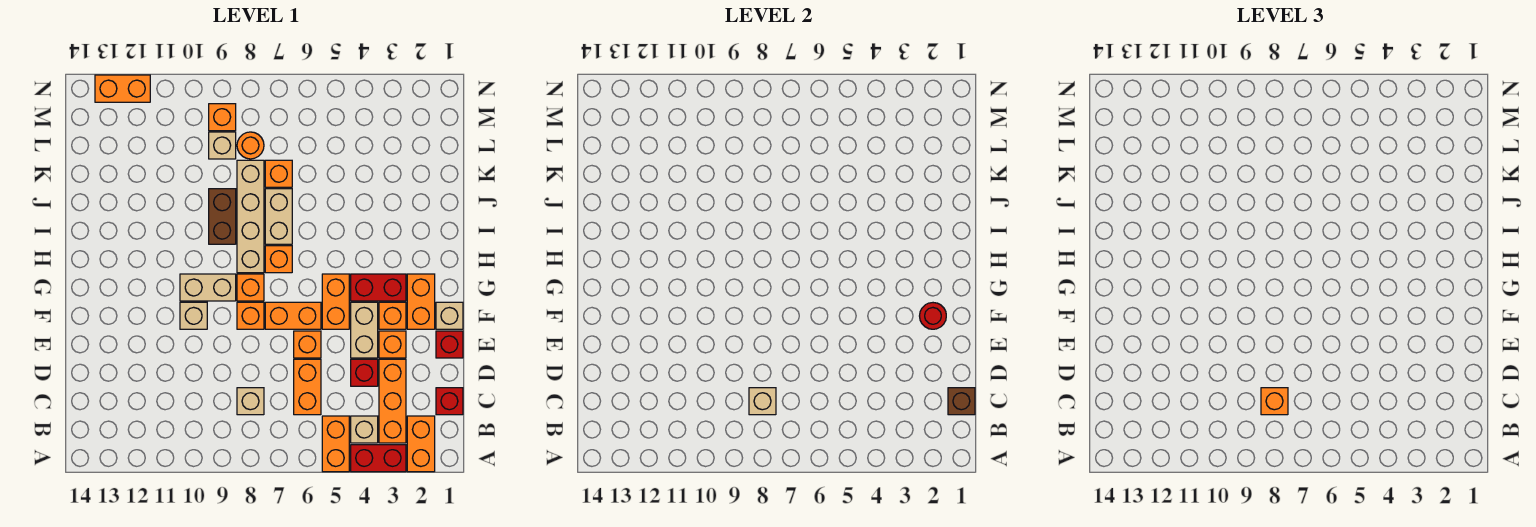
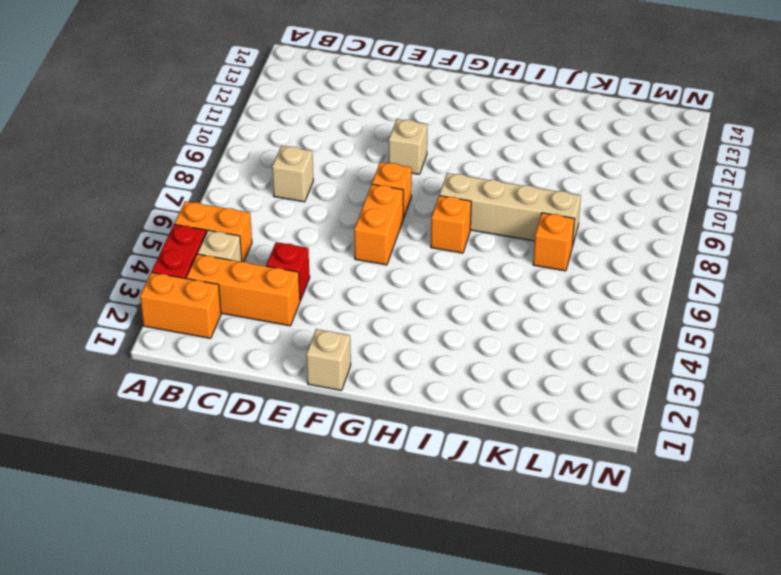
none -> red brick C1 level 1
none -> orange brick C6:D6 level 1
none -> red brick E1 level 1
none -> orange brick E3 level 1

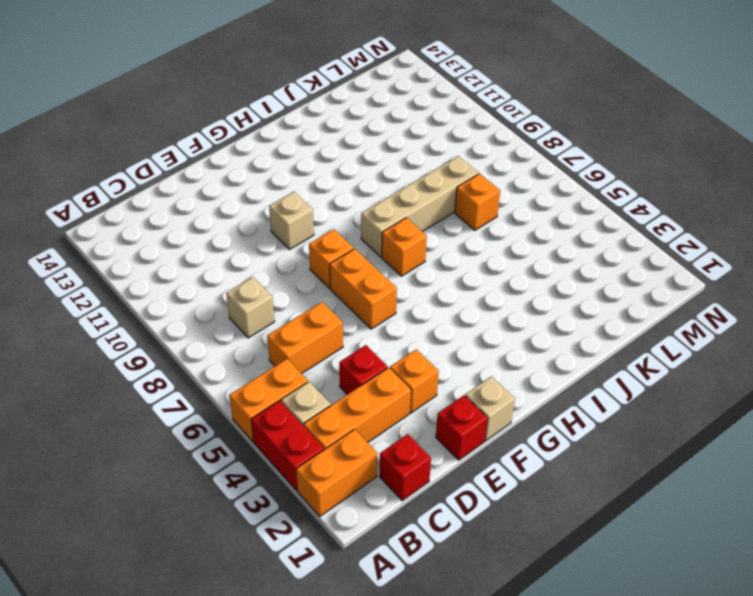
none -> tan brick E4:F4 level 1
none -> orange brick E6 level 1
none -> orange brick F2:G2 level 1
none -> orange brick F3 level 1

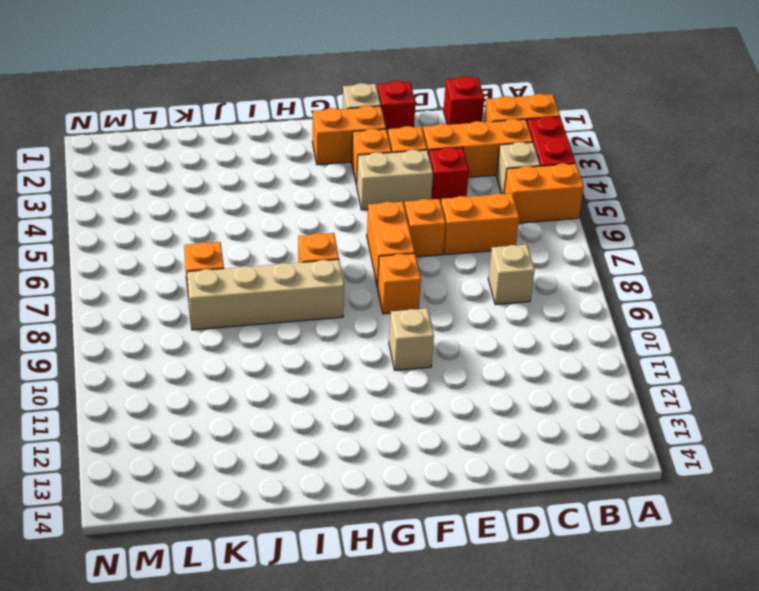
none -> orange brick F5:G5 level 1
none -> red brick G3:G4 level 1
none -> orange brick G8 level 1
none -> tan brick G9:G10 level 1

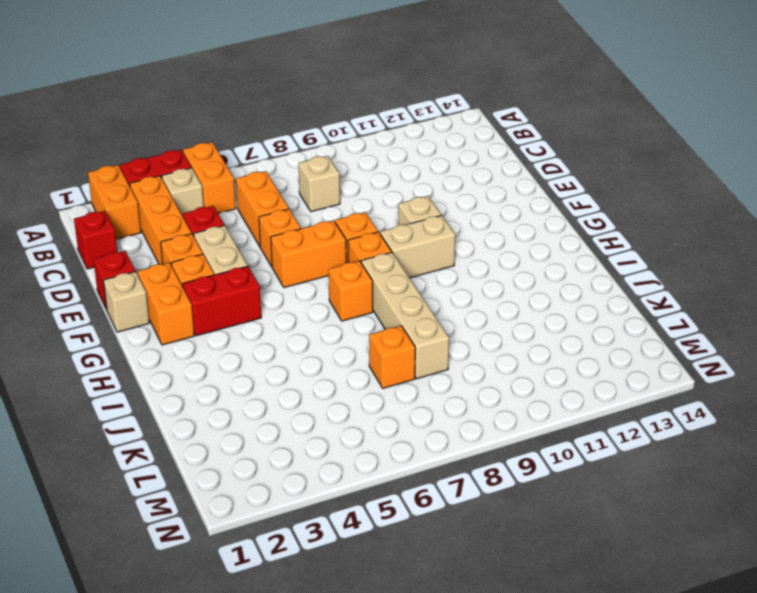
none -> orange brick F5:G5 level 1
none -> tan brick I7:J7 level 1
none -> brown brick I9:J9 level 1
none -> orange round brick L8 level 1

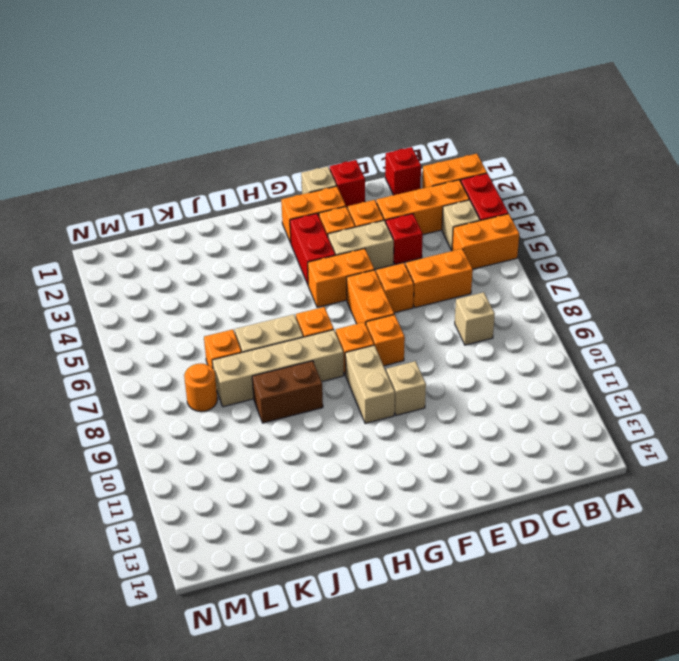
none -> tan brick L9 level 1
none -> orange brick M9 level 1
none -> orange brick N12:N13 level 1
none -> brown brick C1 level 2

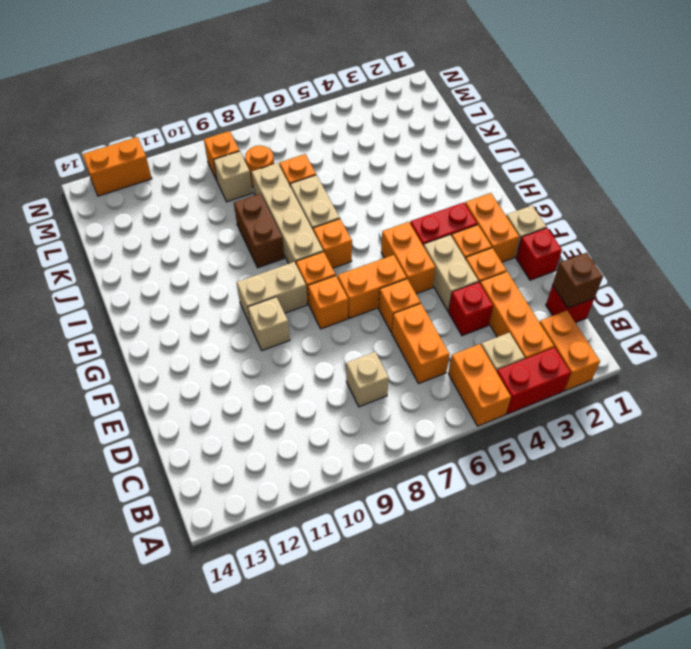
none -> tan brick C8 level 2
none -> red round brick F2 level 2
none -> orange brick C8 level 3

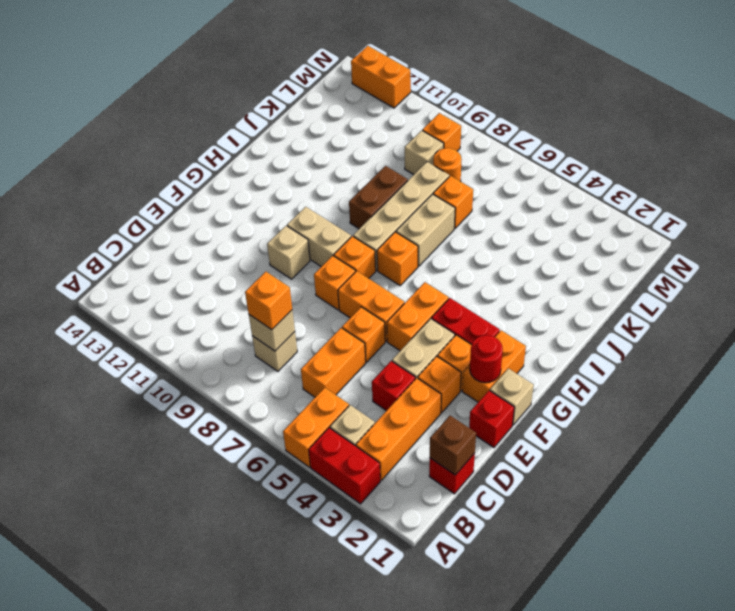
none -> orange brick A2:B2 level 1

